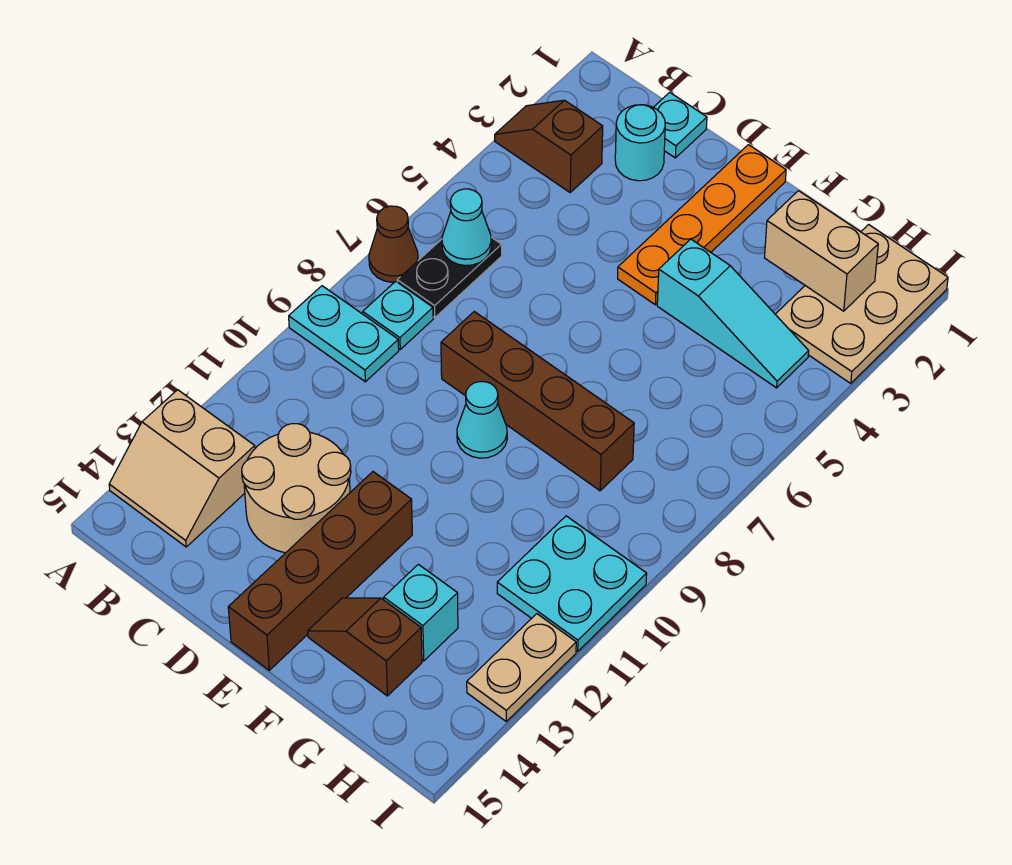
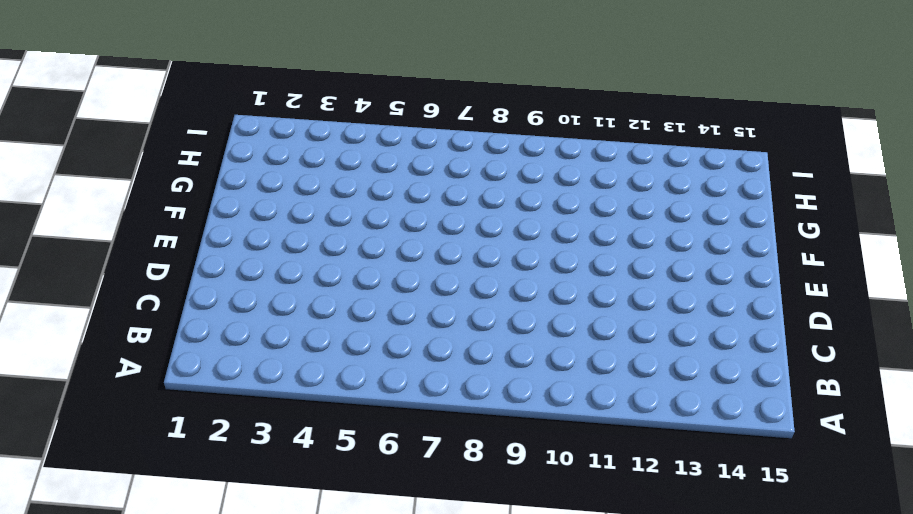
none -> brown slope A3:B3 level 1 top B
none -> brown cone A7 level 1
none -> cyan plate A9:B9 level 1

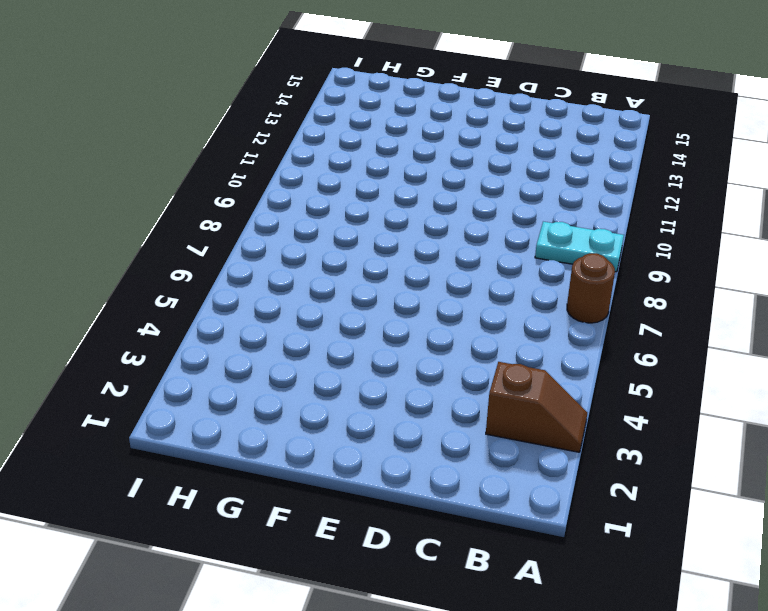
brown round brick A7 level 1 -> brown cone A7 level 1
none -> tan slope A13:B14 level 1 top 13
none -> black plate B6:B7 level 1
none -> cyan plate B8 level 1

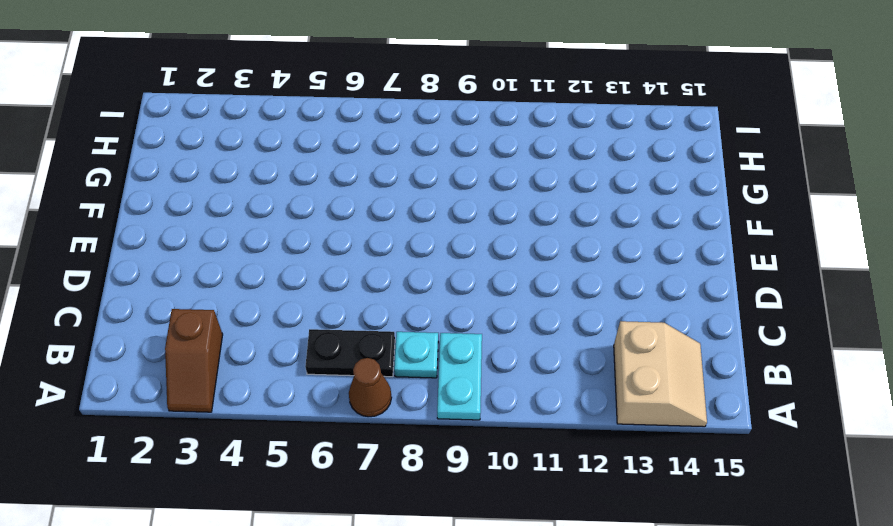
none -> cyan plate C1 level 1
none -> cyan round brick C2 level 1
none -> tan round brick C12:D13 level 1

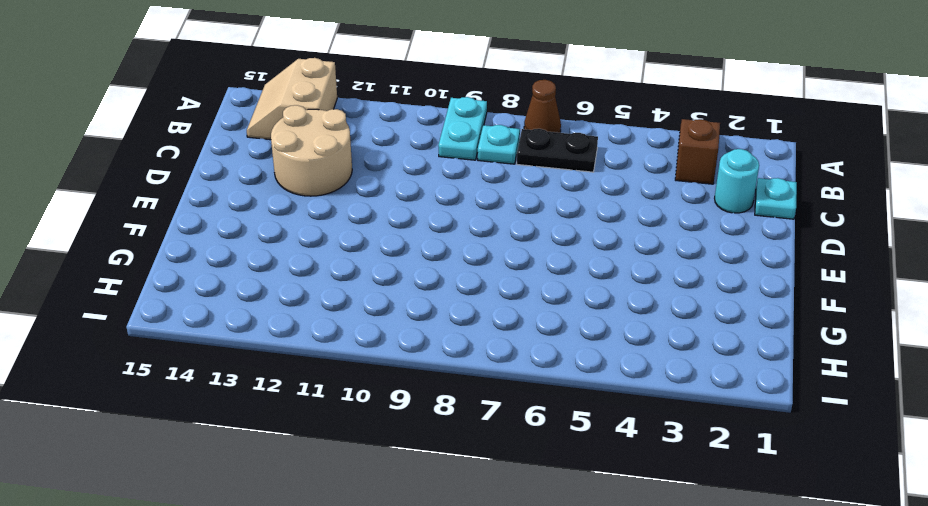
none -> brown brick D8:G8 level 1
none -> orange plate E1:E4 level 1
none -> cyan cone E9 level 1

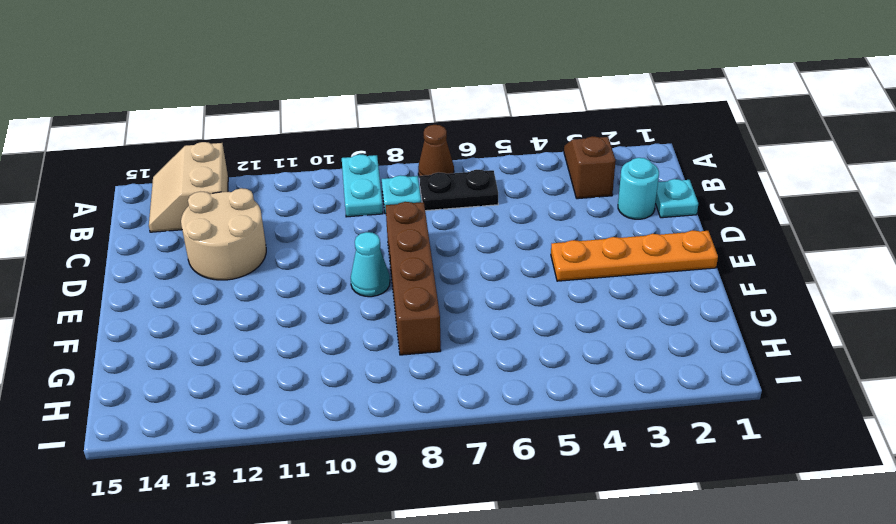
none -> brown brick E12:E15 level 1
none -> cyan slope F4:H4 level 1 top F
none -> brown slope F14:G14 level 1 top G

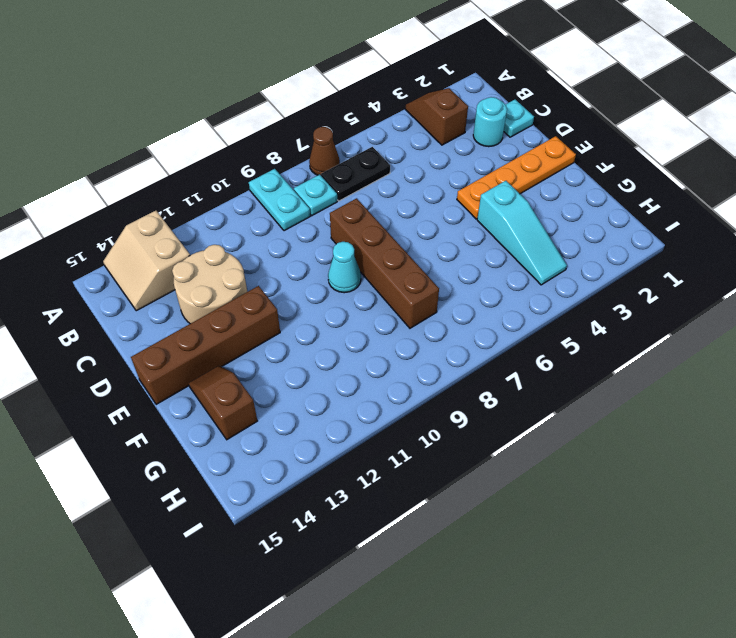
none -> cyan brick G13 level 1
none -> tan plate H1:I3 level 1
none -> cyan plate H10:I11 level 1

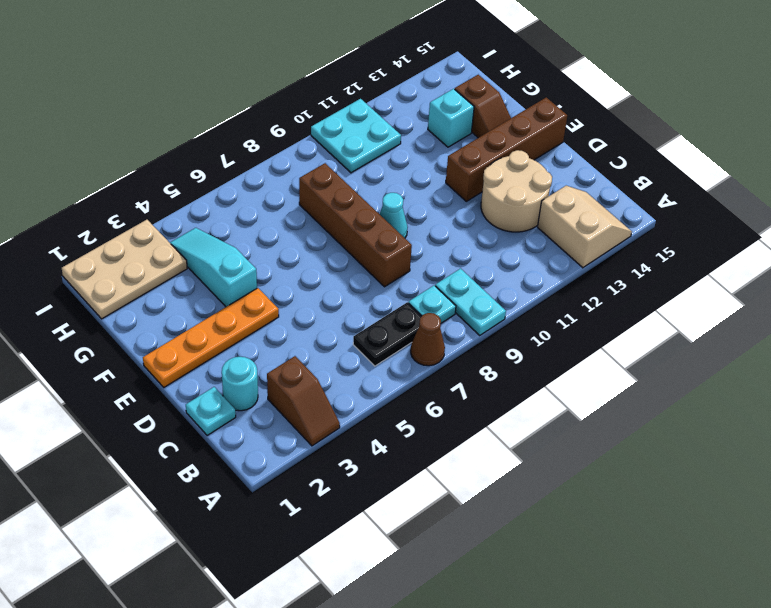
none -> tan plate I12:I13 level 1
none -> cyan cone B6 level 2
none -> tan brick G2:H2 level 2

